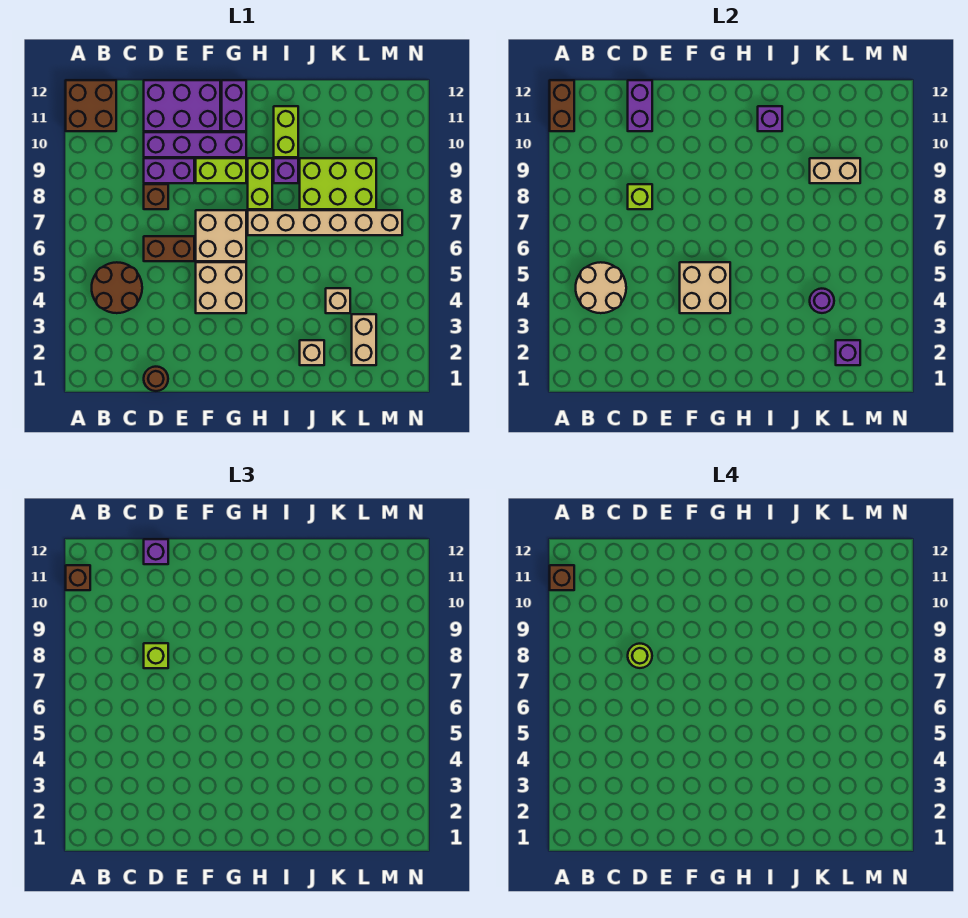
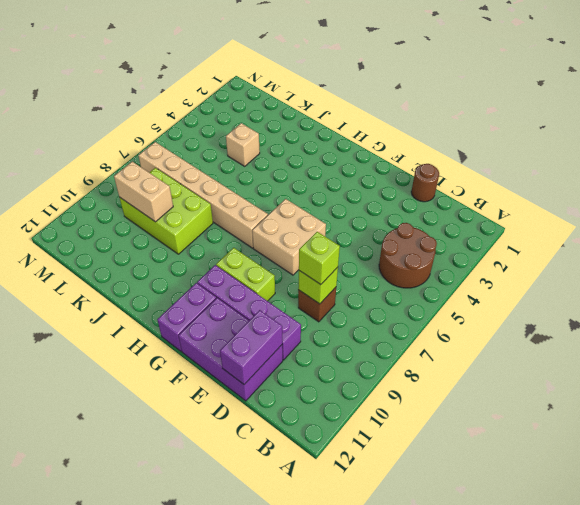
none -> brown brick A11:B12 level 1
none -> brown brick D6:E6 level 1
none -> purple brick D9:E9 level 1
none -> tan brick F4:G5 level 1

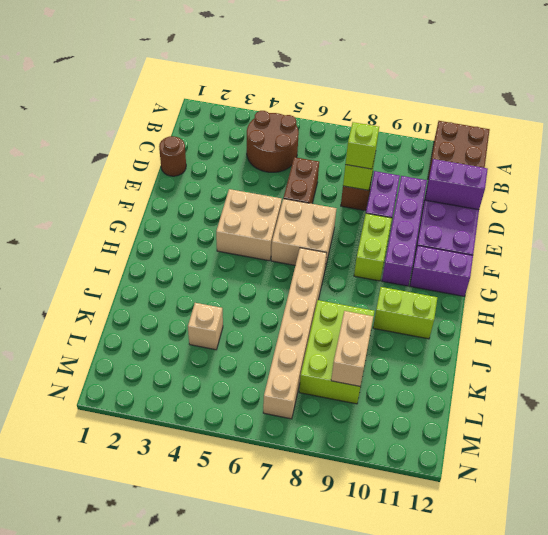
none -> lime brick H8:H9 level 1
none -> purple brick I9 level 1
none -> tan brick J2 level 1
none -> tan brick L2:L3 level 1

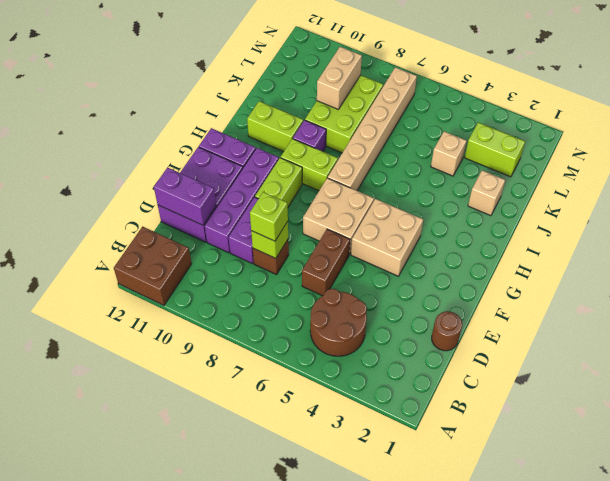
lime brick L2:L3 level 1 -> tan brick L2:L3 level 1
none -> brown brick A11:A12 level 2
none -> tan round brick B4:C5 level 2
none -> tan brick F4:G5 level 2
none -> purple brick I11 level 2

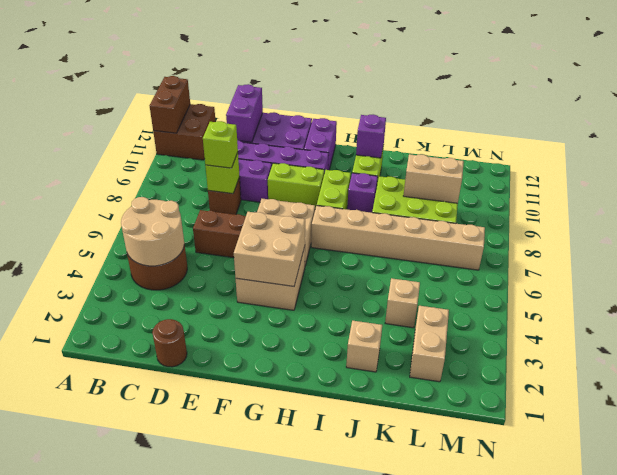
none -> purple round brick K4 level 2
none -> purple brick L2 level 2
none -> brown brick A11 level 3
none -> purple brick D12 level 3

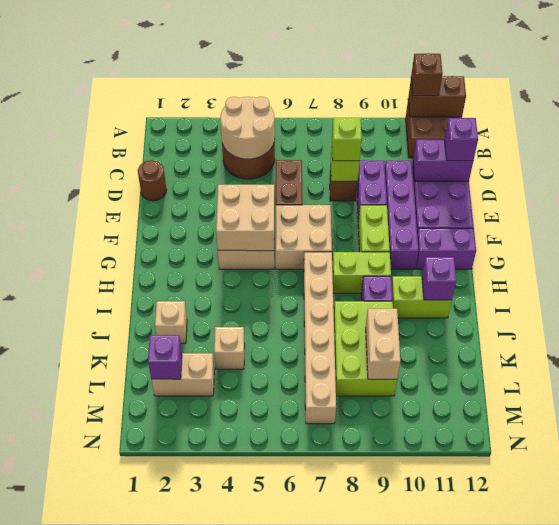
none -> purple round brick K4 level 2
none -> brown brick A11 level 4
none -> lime round brick D8 level 4

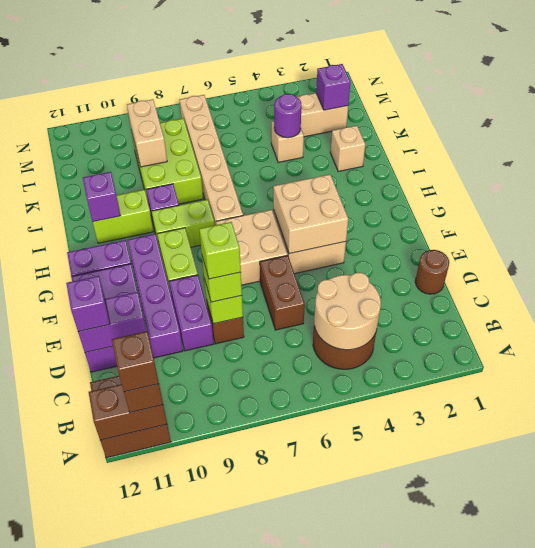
lime brick D8 level 4 -> lime round brick D8 level 4

